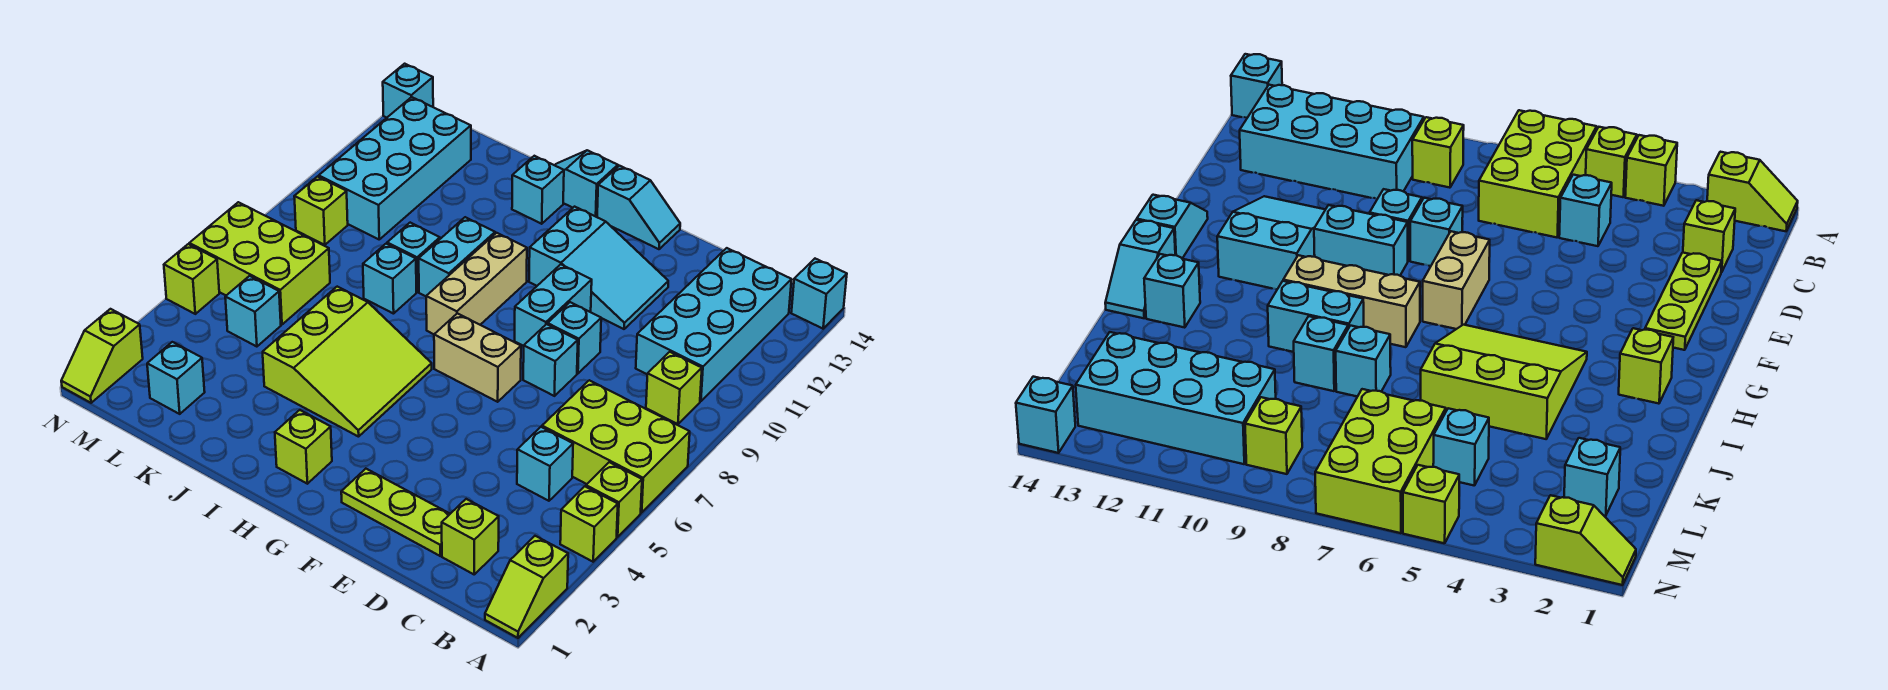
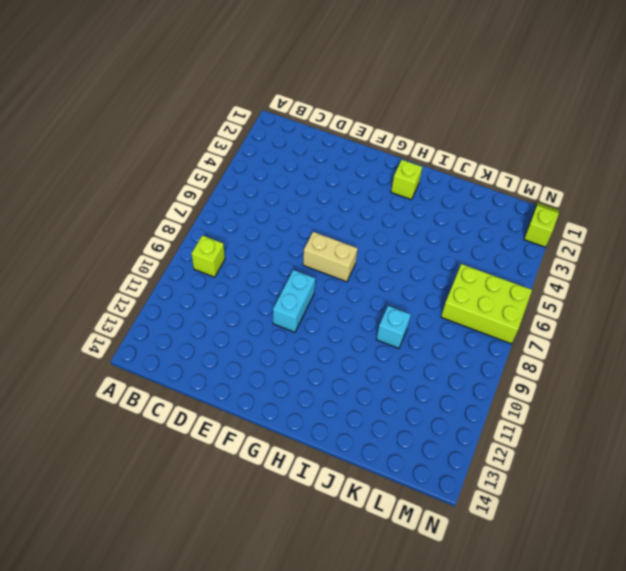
none -> lime slope A1:A2 level 1 top 2
none -> lime brick A4 level 1
none -> lime brick A5 level 1
none -> lime brick A6:C7 level 1

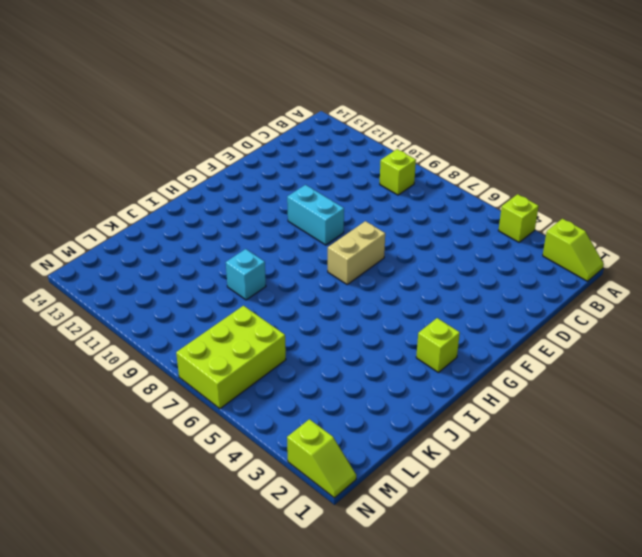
none -> lime brick A5 level 1
none -> lime brick A6:C7 level 1
none -> cyan brick A14 level 1
none -> cyan brick B10:C13 level 1

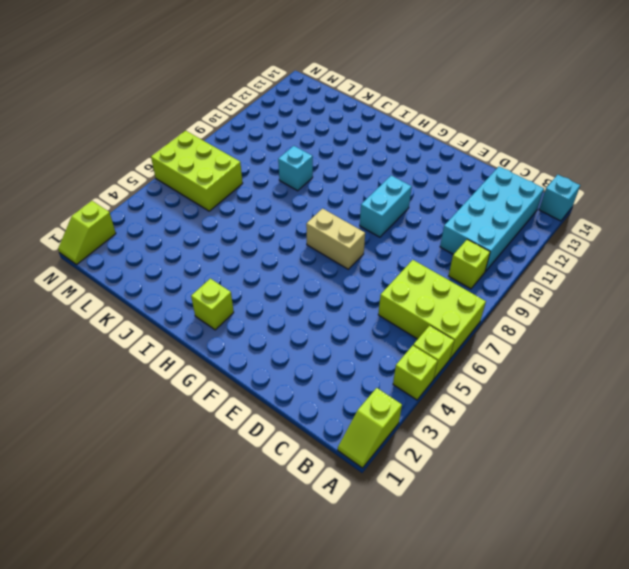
none -> lime brick C2 level 1
none -> cyan brick C5 level 1
none -> lime plate D2:F2 level 1
none -> cyan brick E8 level 1

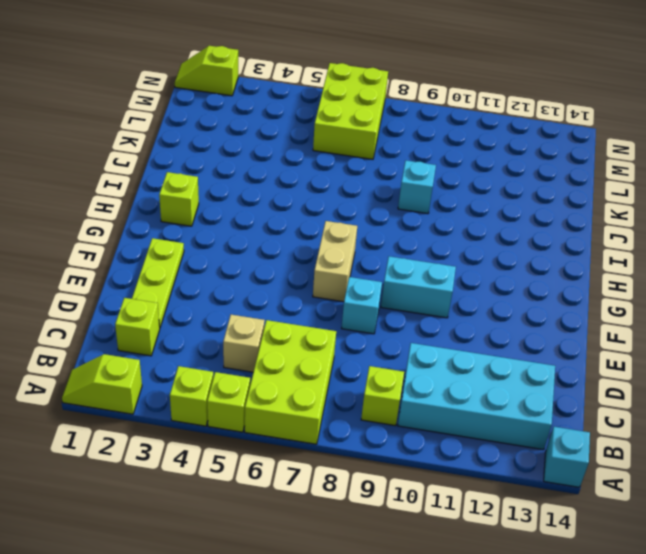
tan brick C5 level 1 -> cyan brick C5 level 1
none -> cyan brick E9 level 1
none -> cyan slope E11:G12 level 1 top G
none -> cyan slope F14:G14 level 1 top G
none -> lime slope H4:J6 level 1 top J

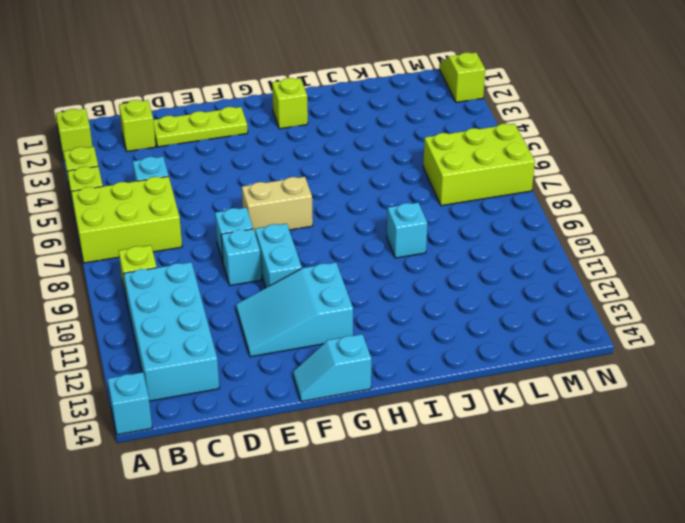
none -> lime slope H4:J6 level 1 top J
none -> tan brick H8:H10 level 1
none -> cyan slope H14:I14 level 1 top H
none -> cyan brick I9:I10 level 1

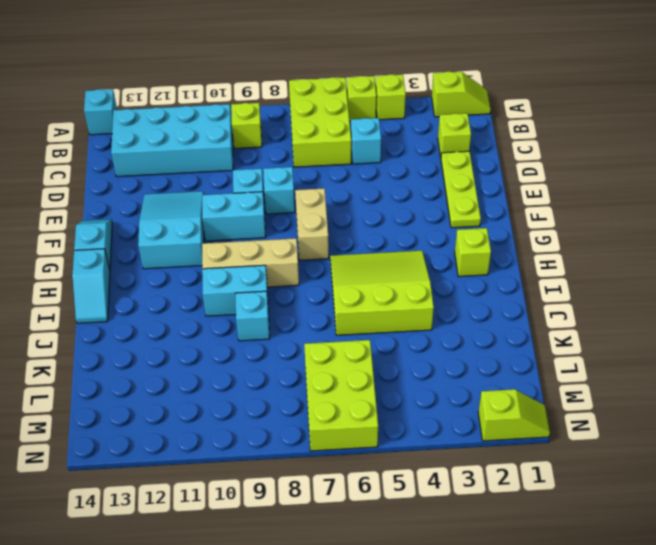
none -> cyan brick I13 level 1
none -> cyan brick J8 level 1
none -> cyan brick L2 level 1
none -> cyan brick L5 level 1

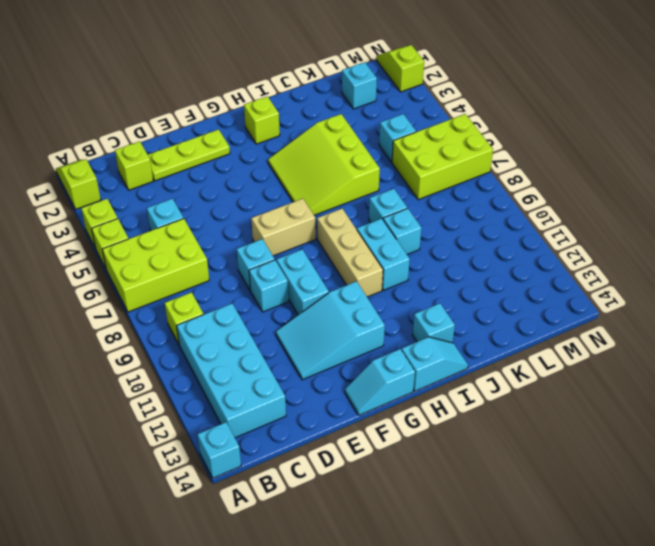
none -> cyan brick L10:M13 level 1
none -> lime brick M9 level 1
none -> lime brick N5 level 1
none -> cyan brick N14 level 1

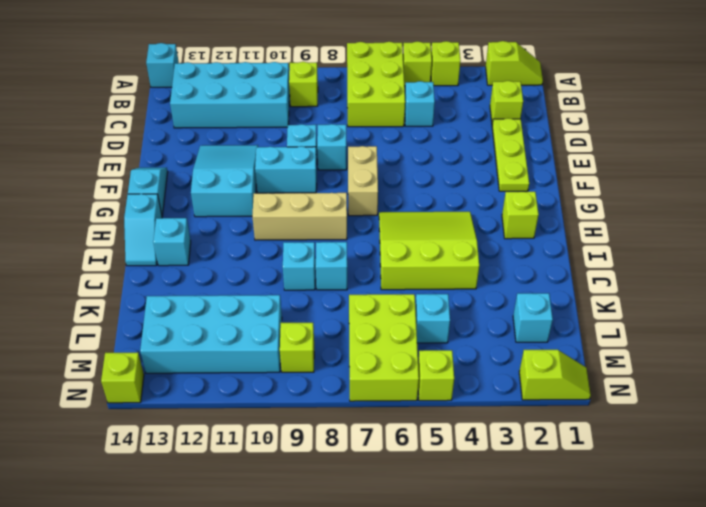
lime brick N14 level 1 -> cyan brick N14 level 1
none -> cyan brick I9:I10 level 1

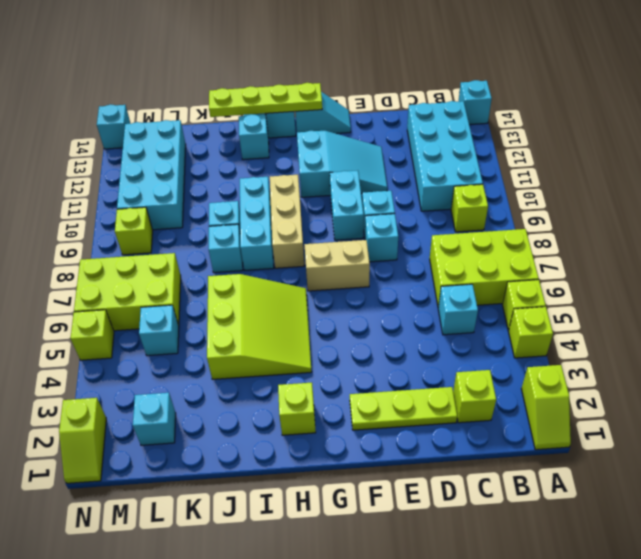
lime plate G14:J14 level 2 -> none
cyan brick I8:I10 level 1 -> cyan brick I9:I10 level 1

